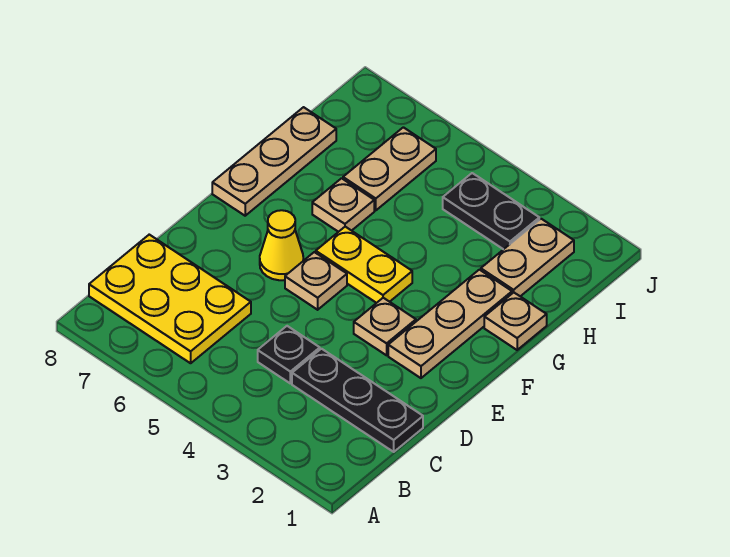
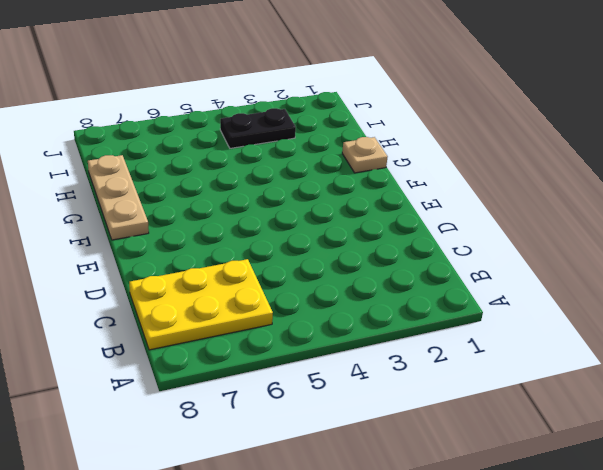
none -> black plate C1:C3 level 1
none -> black plate C4 level 1
none -> tan plate E2:G2 level 1

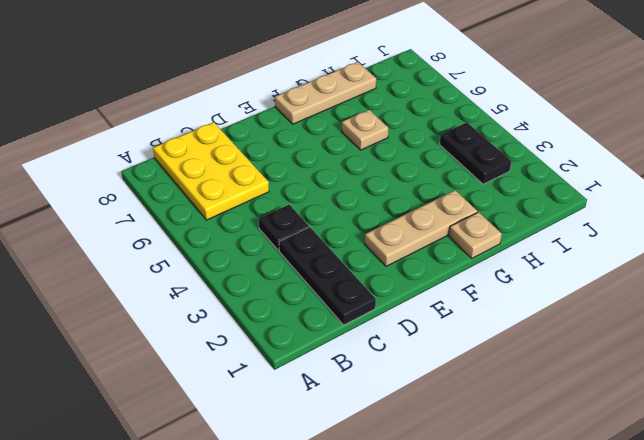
none -> tan plate E3 level 1
none -> tan plate E5 level 1
none -> yellow cone E6 level 1

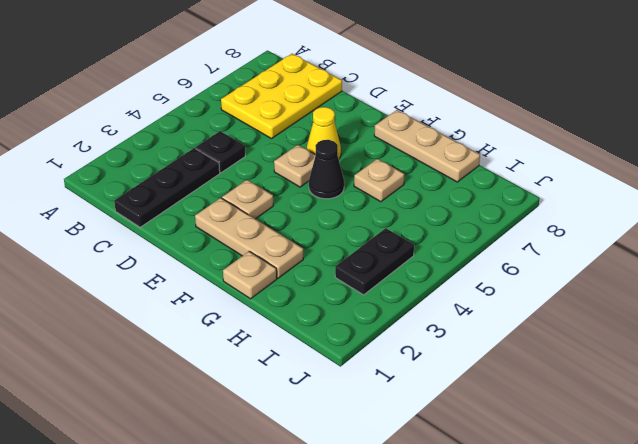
black cone F5 level 1 -> yellow plate F4:F5 level 1
none -> tan plate H2:I2 level 1
none -> tan plate H6:I6 level 1

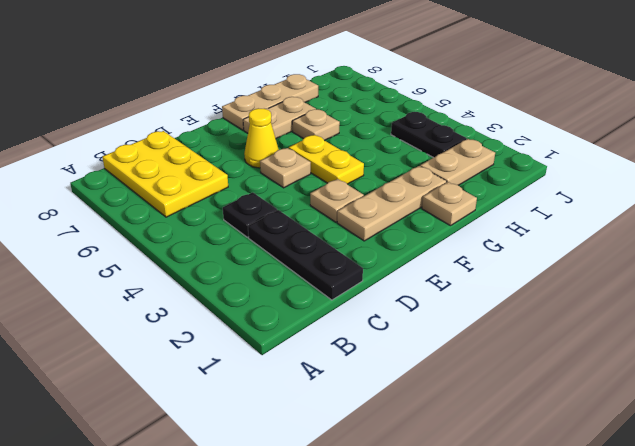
tan plate F7:G7 level 1 -> tan plate H6:I6 level 1

